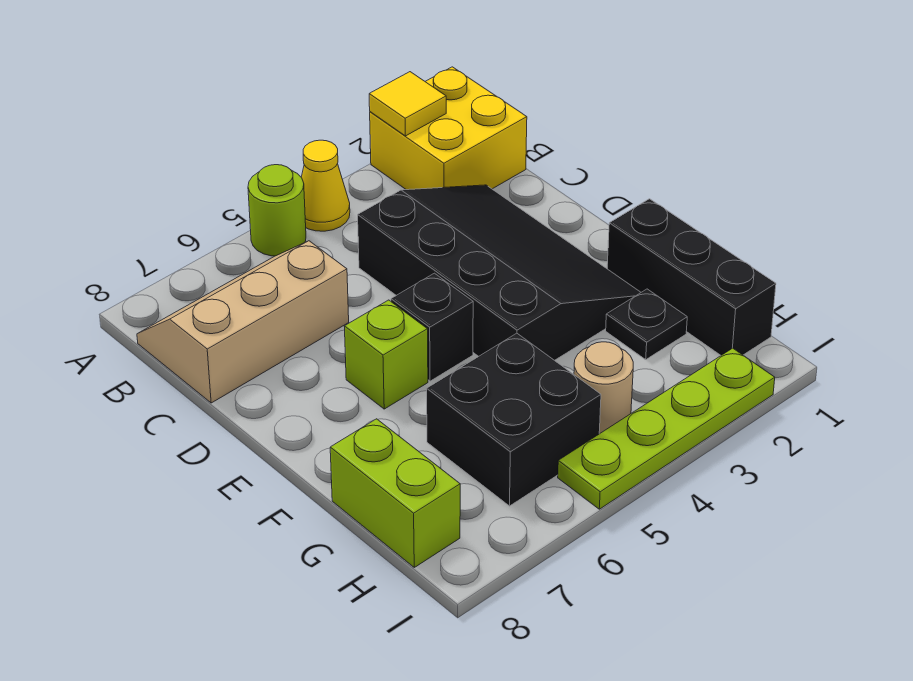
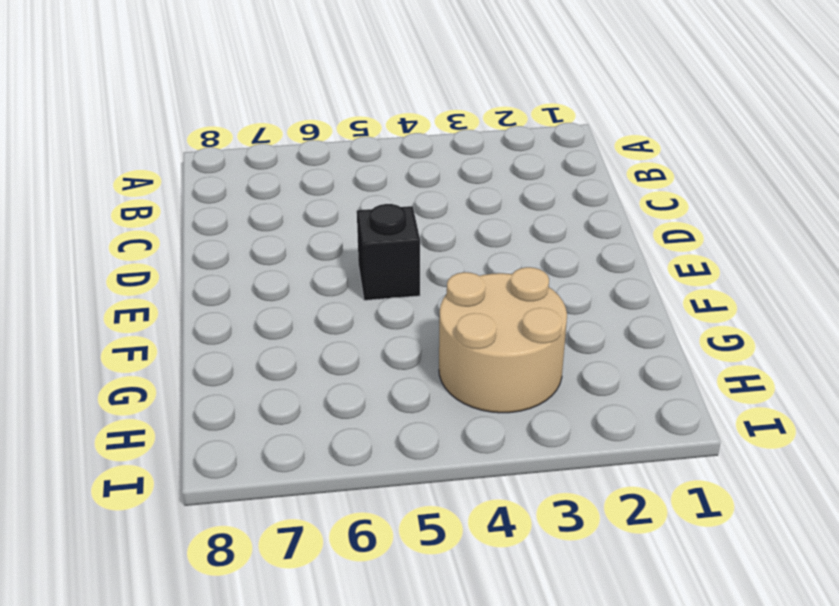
tan round brick G3:H4 level 1 -> tan round brick H4 level 1
none -> yellow brick A1:B2 level 1
none -> yellow cone A4 level 1
none -> lime round brick A5 level 1

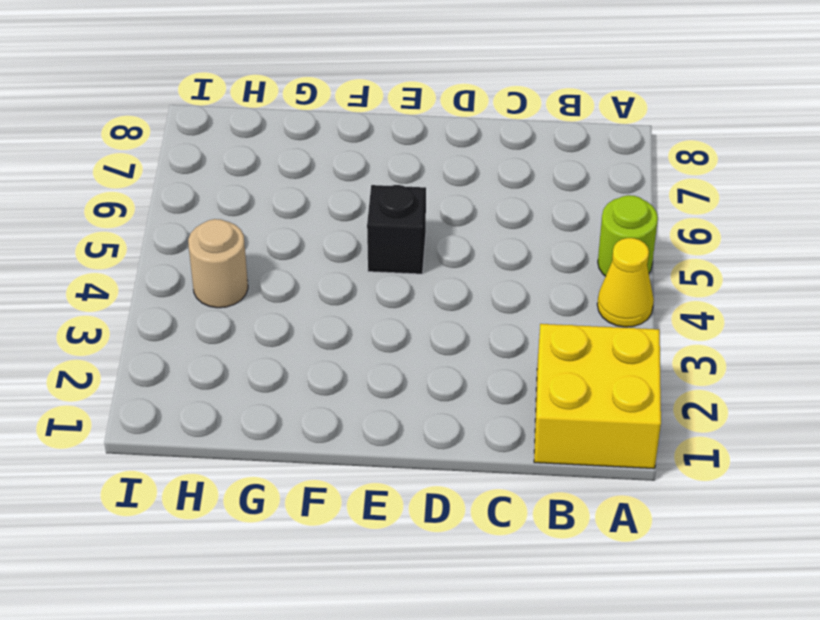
none -> tan slope B6:C8 level 1 top C
none -> black slope C2:F4 level 1 top 4
none -> lime brick E6 level 1

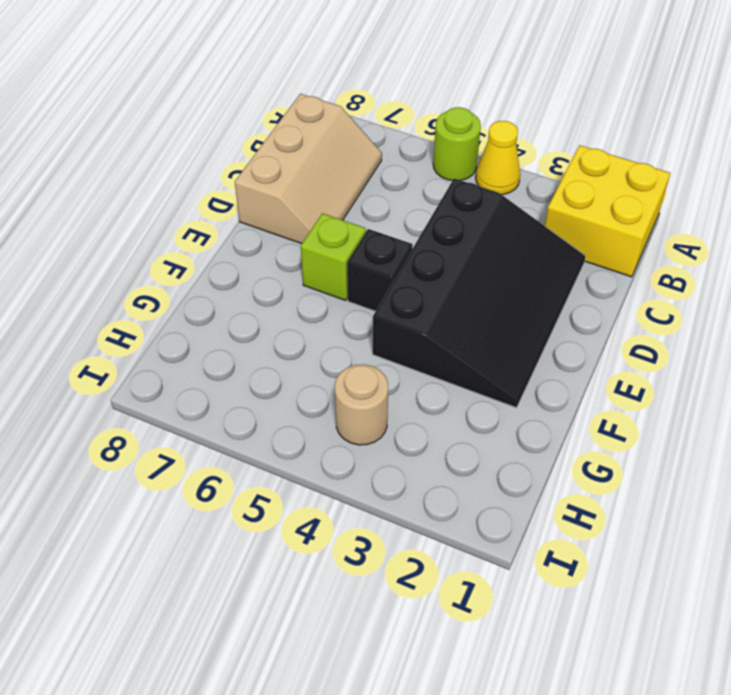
tan slope B7:D8 level 1 top 8 -> tan slope B6:C8 level 1 top C
none -> black brick F1:H1 level 1
none -> black plate G2 level 1
none -> black brick G5:H6 level 1

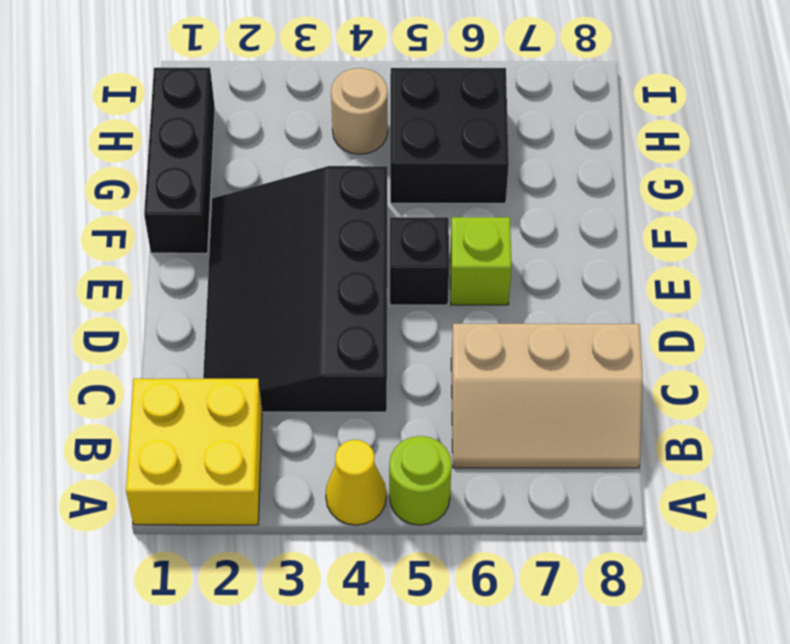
none -> black plate G2 level 1
none -> lime brick G8:H8 level 1
none -> lime plate I2:I5 level 1

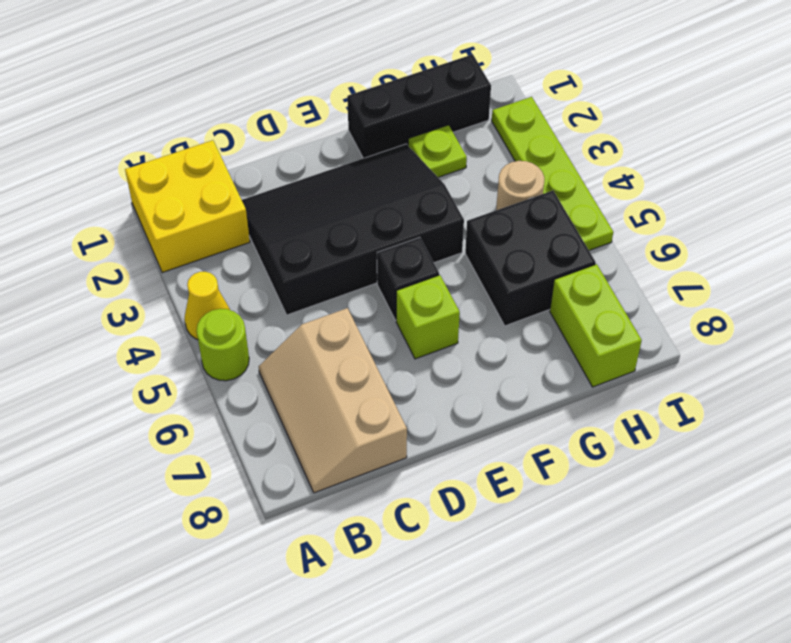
lime plate G2 level 1 -> black plate G2 level 1
lime brick H7:H8 level 1 -> lime brick G8:H8 level 1
none -> yellow tile A2 level 2

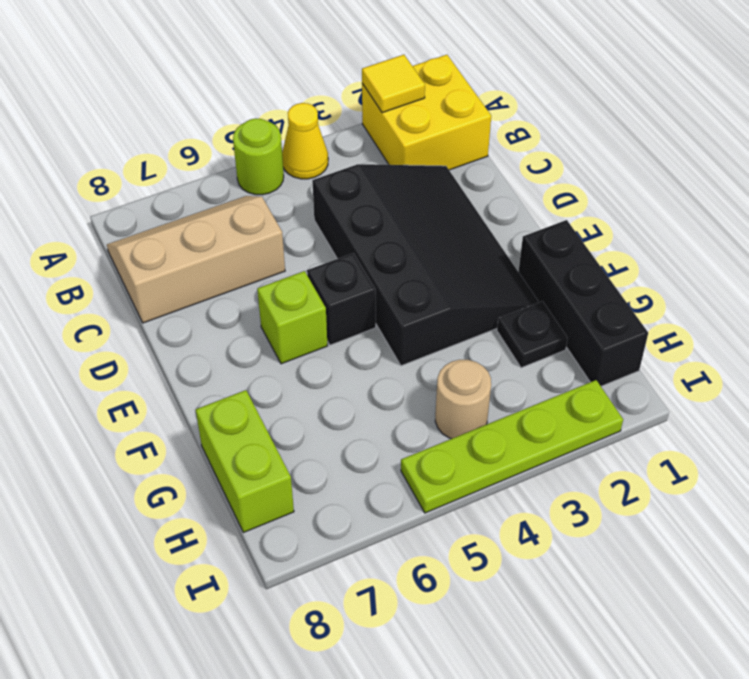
none -> black brick G5:H6 level 1

